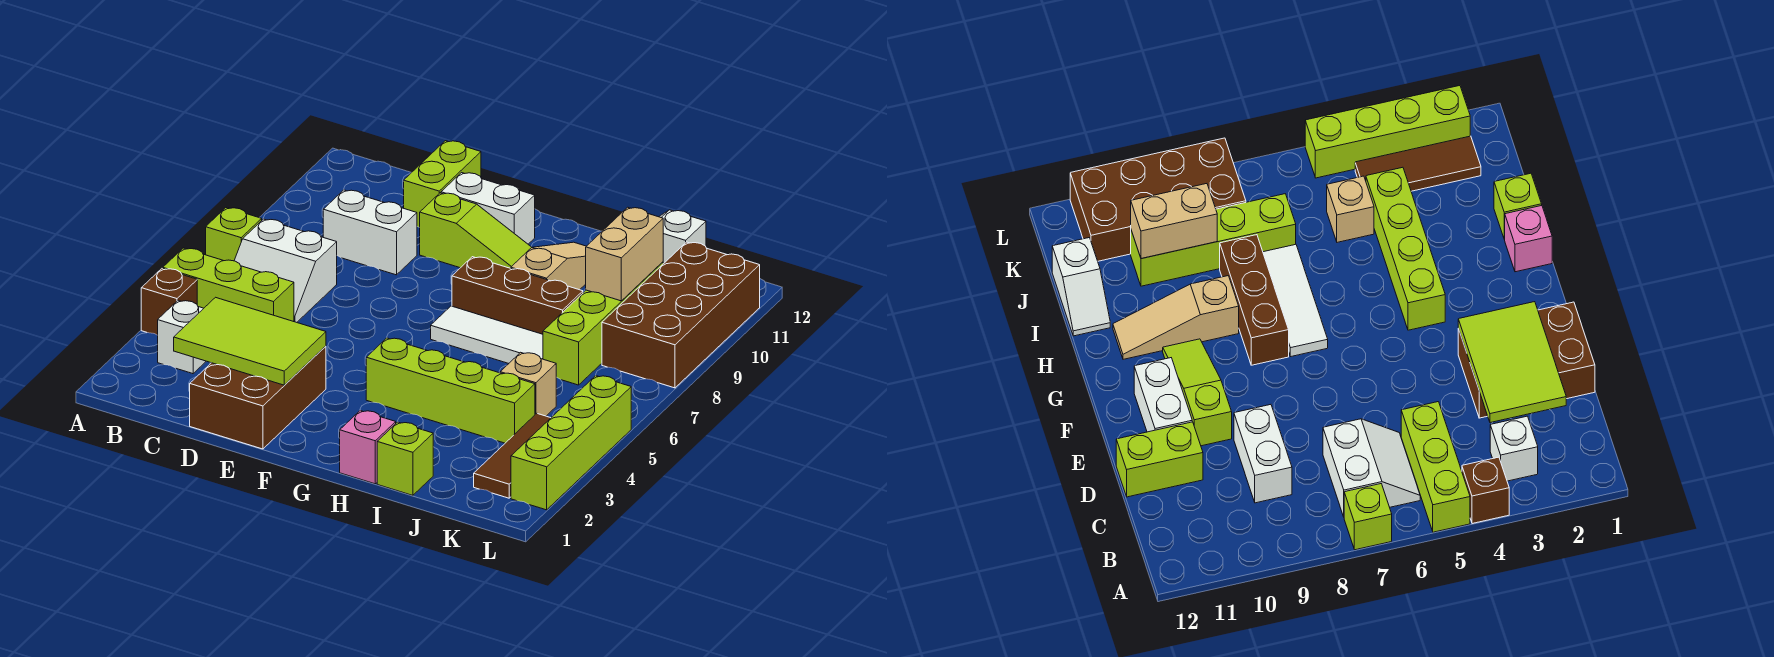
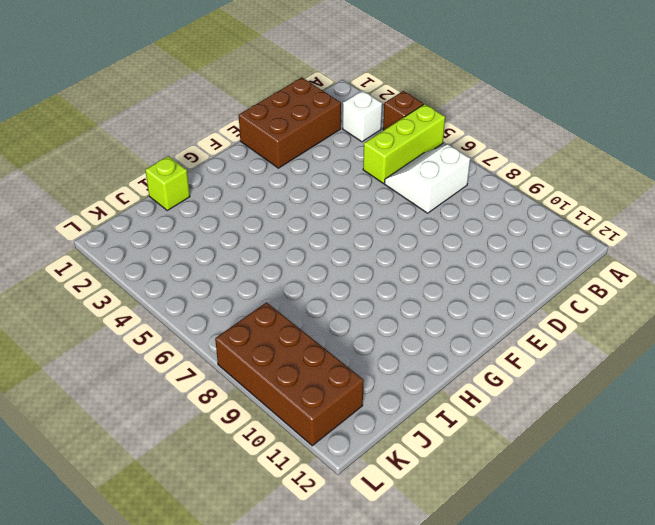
brown brick C1:E2 level 1 -> brown brick D1:E3 level 1
none -> lime brick A7 level 1
none -> white brick C9:D9 level 1
none -> lime brick D11:D12 level 1

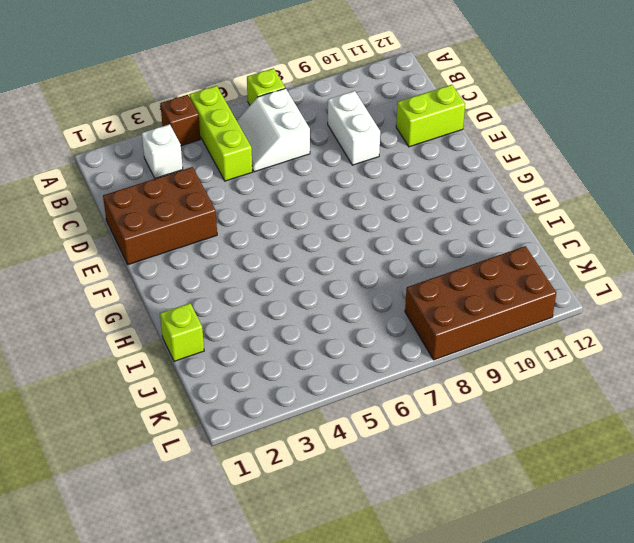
none -> lime slope E10:G10 level 1 top E
none -> white brick E11:F11 level 1
none -> lime brick G4:J4 level 1

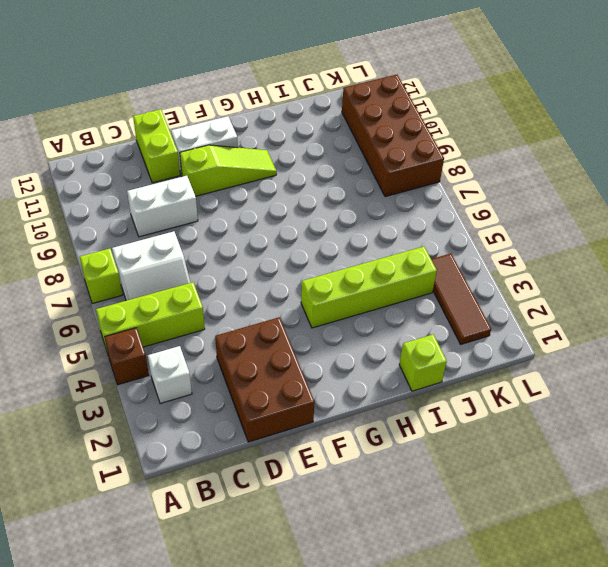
none -> white tile G7:I7 level 1
none -> brown brick G8:I8 level 1
none -> pink brick H1 level 1

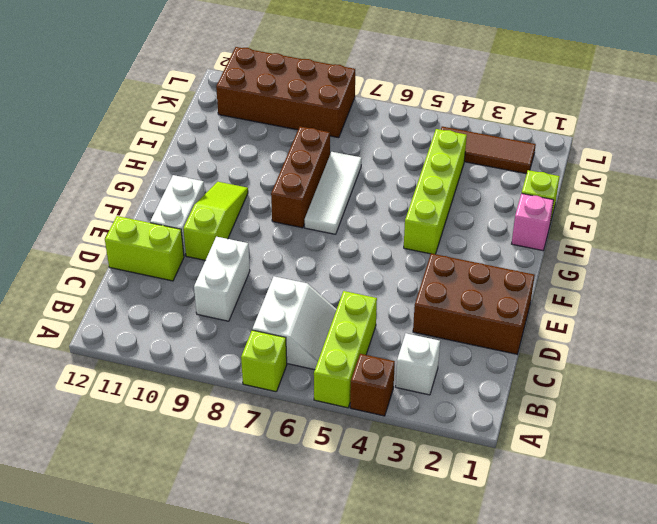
none -> tan slope H9:H11 level 1 top 9
none -> white slope I12:J12 level 1 top J
none -> tan brick J5 level 1

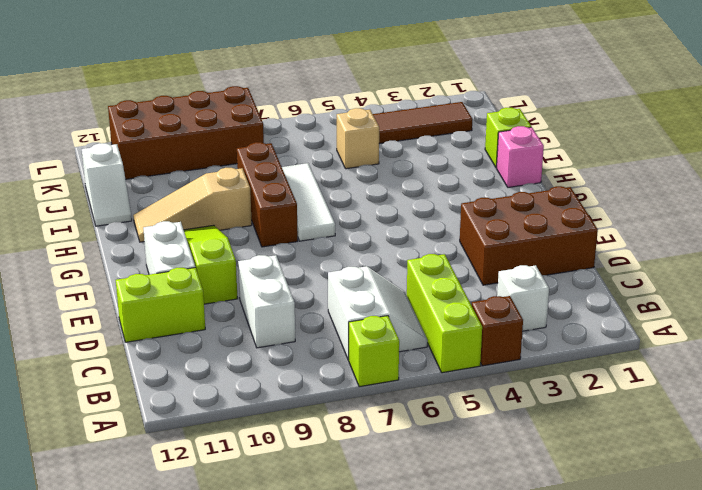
none -> lime brick G4:J4 level 1
none -> lime brick J7:J10 level 1
none -> lime brick L2:L5 level 1

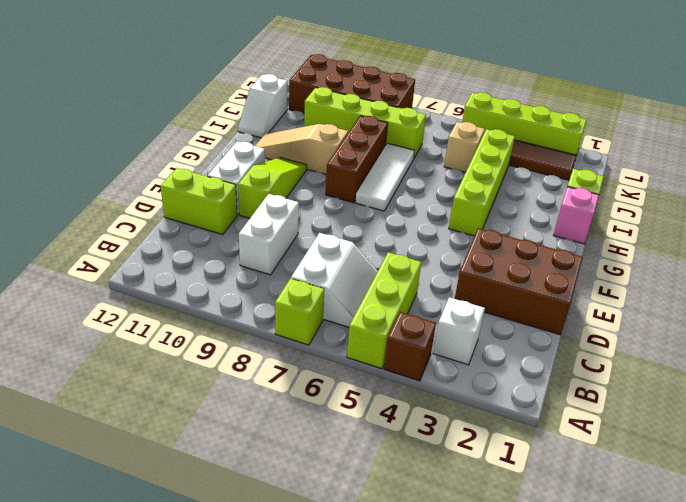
none -> lime tile C2:E3 level 2
none -> tan brick J9:J10 level 2

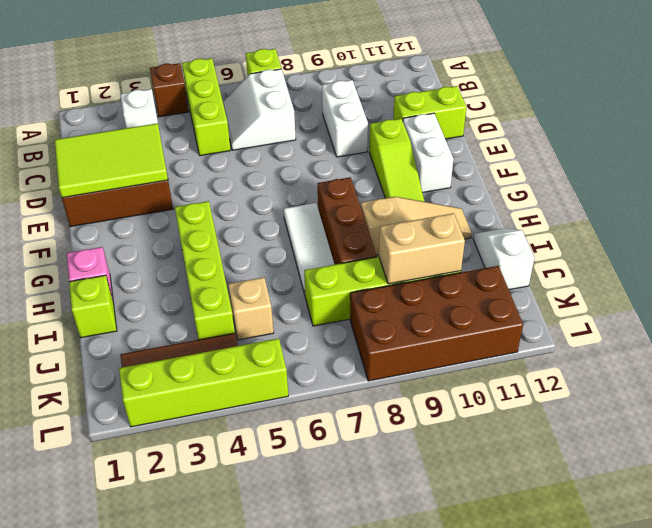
lime tile D1:E3 level 2 -> lime tile C2:E3 level 2

